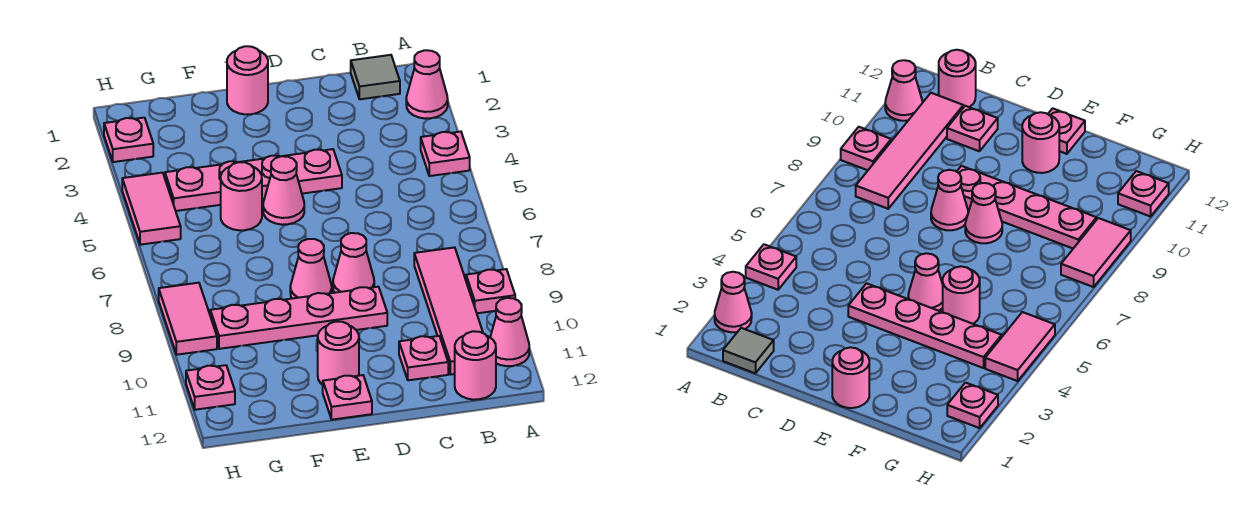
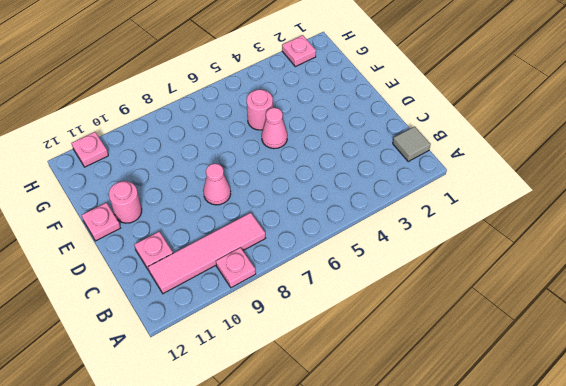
none -> pink cone A2 level 1
none -> pink plate A4 level 1
none -> pink cone A11 level 1

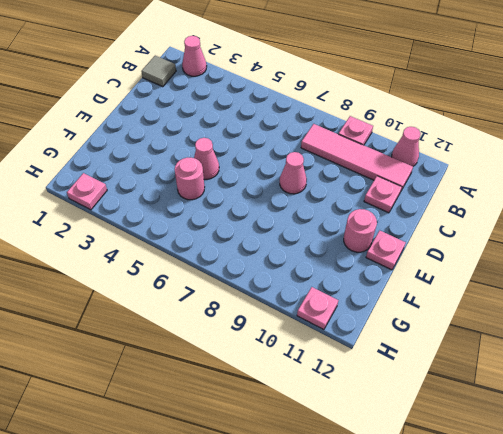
none -> pink plate A4 level 1
none -> pink round brick B12 level 1
none -> pink plate D4:G4 level 1

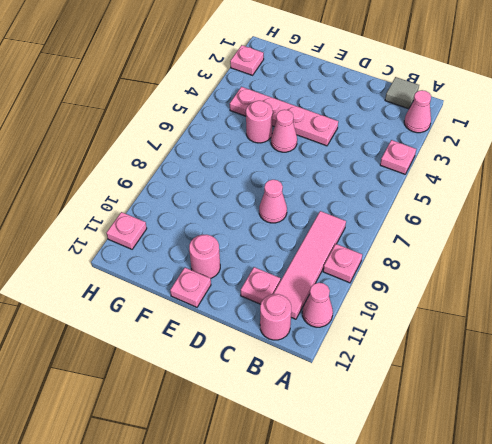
none -> pink plate D9:G9 level 1
none -> pink round brick E1 level 1
none -> pink cone E8 level 1

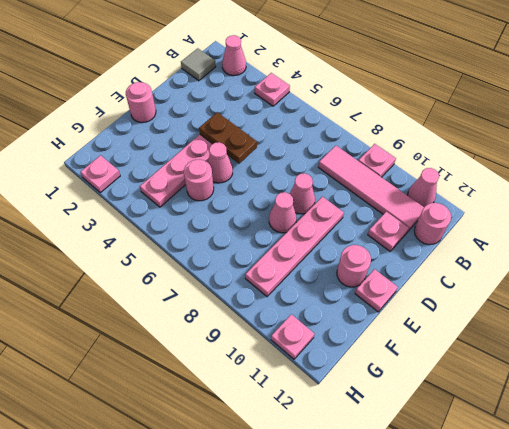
brown plate D4:D5 level 2 -> none
none -> pink tile H4:H5 level 1
none -> pink tile H8:H9 level 1

